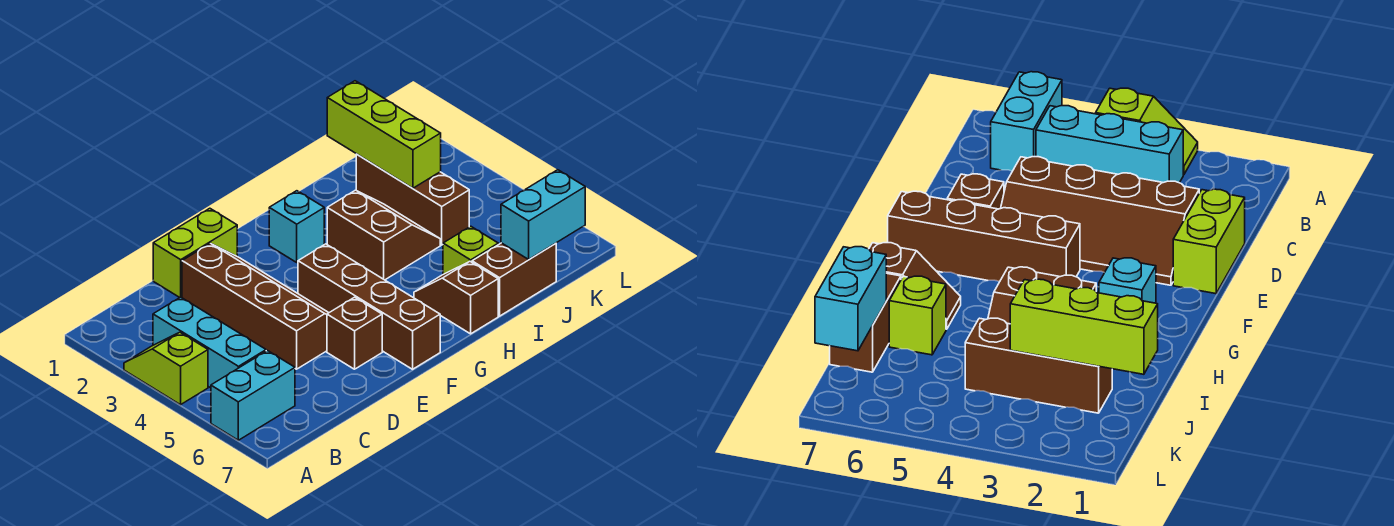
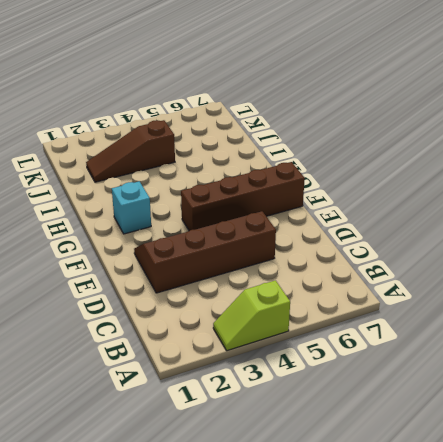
brown slope J2:J4 level 1 top 4 -> brown brick J2:J4 level 1
none -> cyan brick A6:B6 level 1
none -> cyan brick B3:B5 level 1
none -> lime brick D1:E1 level 1

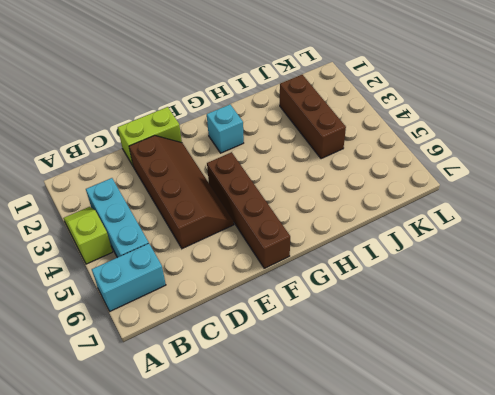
none -> brown brick E6 level 1
none -> brown slope H3:I4 level 1 top H
none -> brown slope H6:H7 level 1 top 7

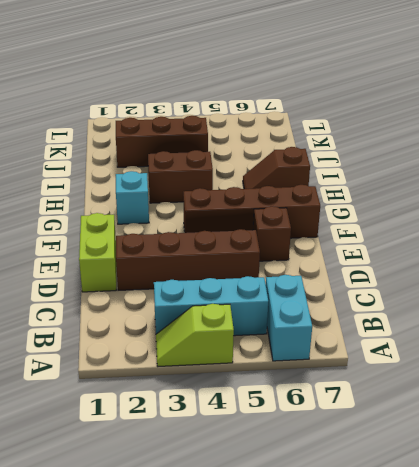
none -> lime brick I6 level 1
none -> brown brick I7:J7 level 1
none -> lime brick J1:J3 level 2

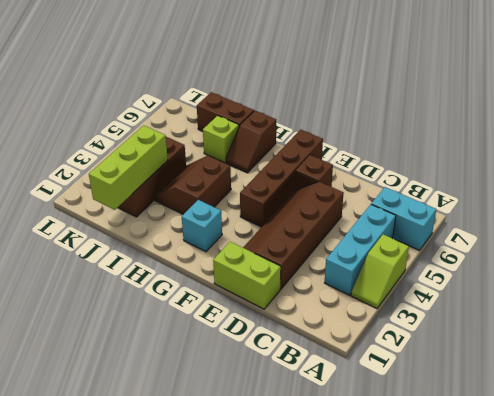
none -> cyan brick J7:K7 level 2

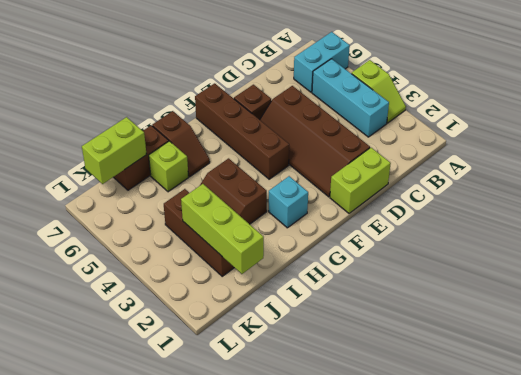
lime brick J7:K7 level 2 -> cyan brick J7:K7 level 2

